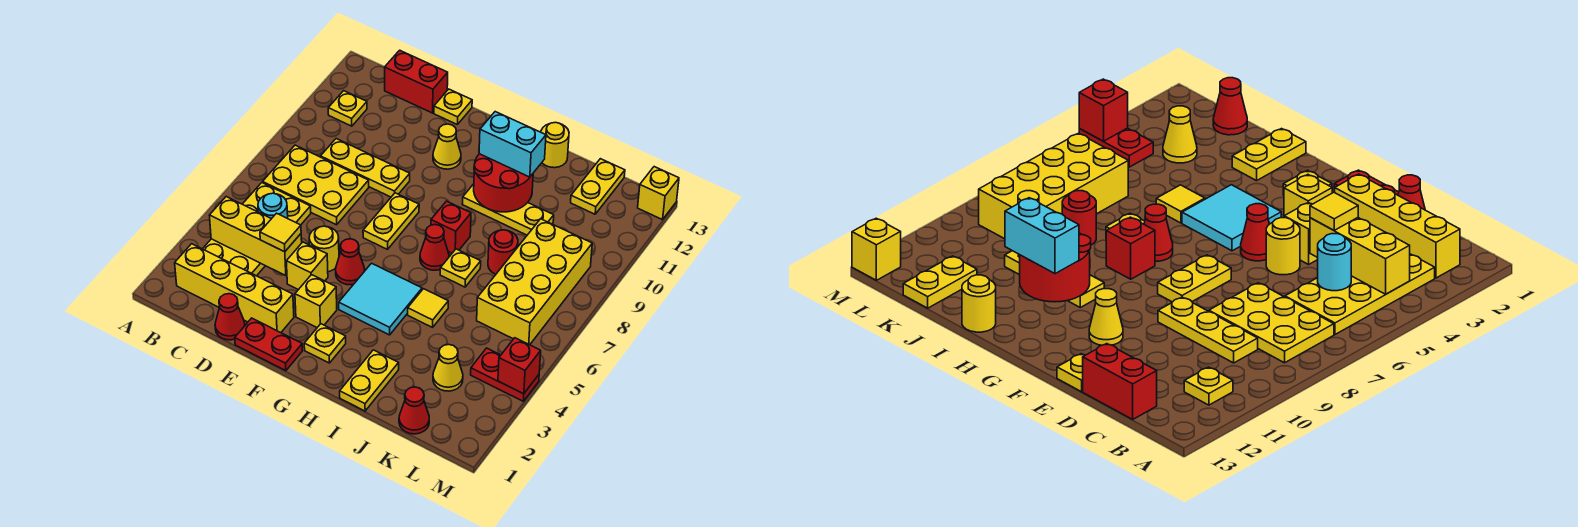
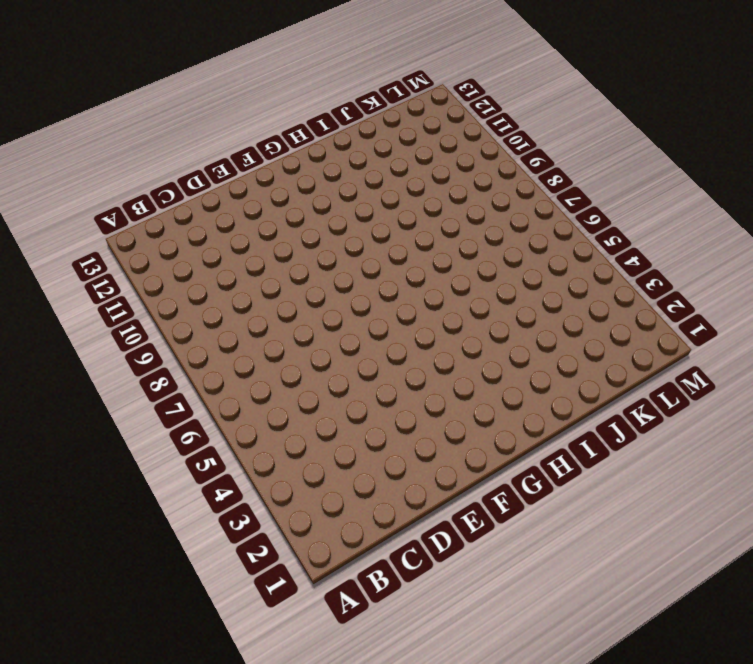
none -> yellow brick B2:E2 level 1
none -> yellow plate B3:C6 level 1
none -> yellow plate B7:D8 level 1
none -> yellow plate B11 level 1

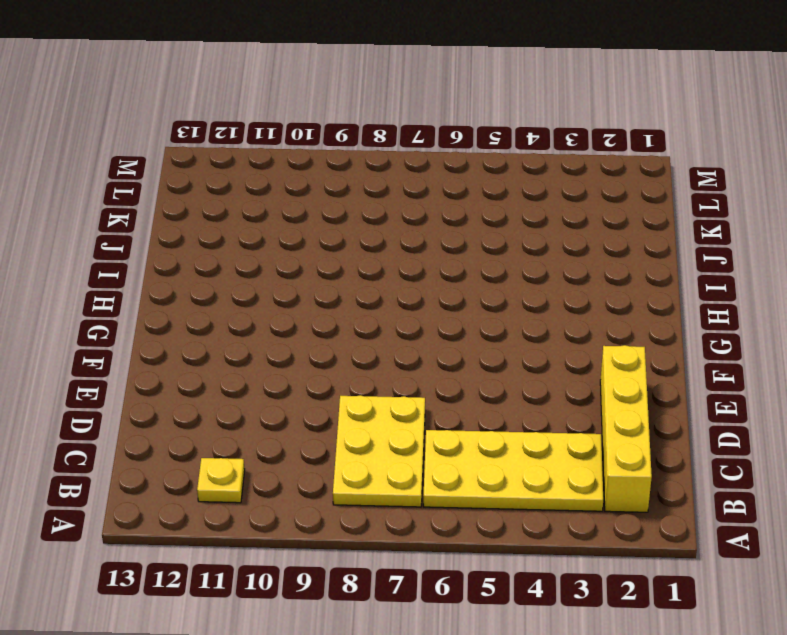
none -> yellow plate C9:E9 level 1
none -> red brick C13:D13 level 1
none -> red cone D1 level 1
none -> red plate E1:F1 level 1

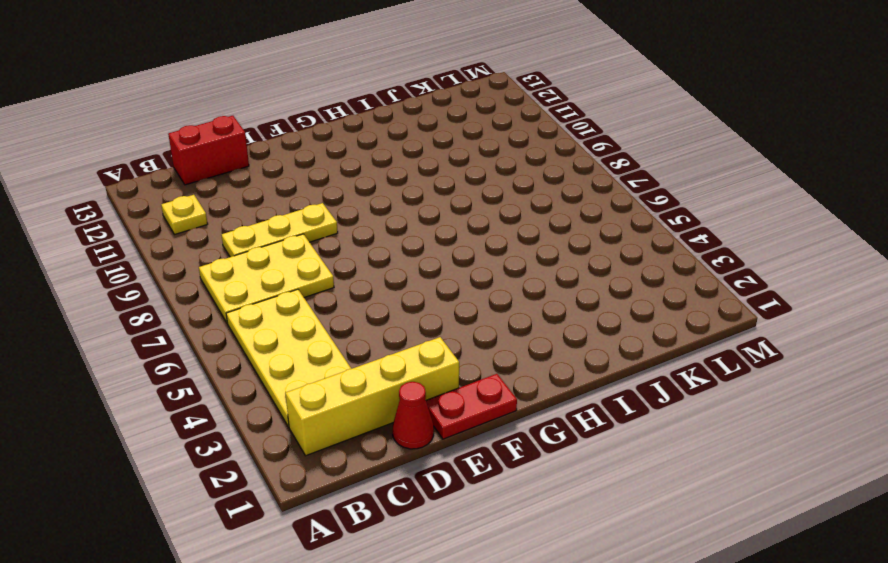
none -> yellow brick E4 level 1
none -> yellow round brick E5 level 1
none -> yellow plate E13 level 1
none -> yellow brick F3 level 1

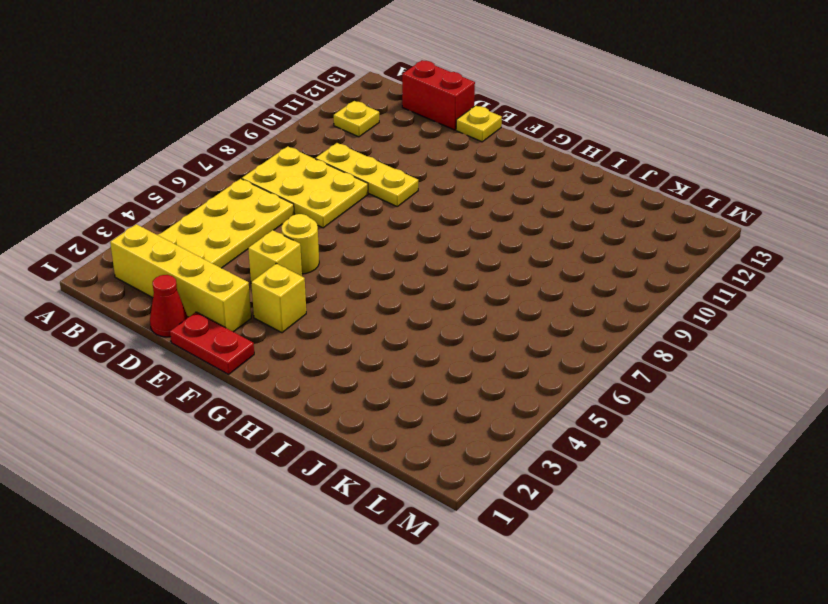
none -> red cone F5 level 1
none -> yellow plate F7:F8 level 1
none -> yellow cone F11 level 1
none -> yellow plate G2 level 1

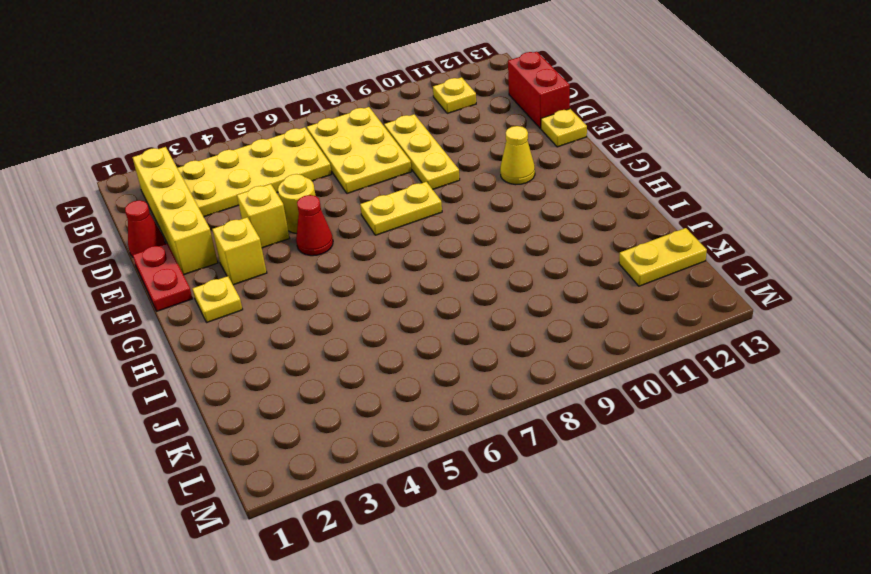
none -> cyan tile G4:H5 level 1
none -> red cone H7 level 1
none -> red brick H8 level 1
none -> yellow plate H10:J10 level 1

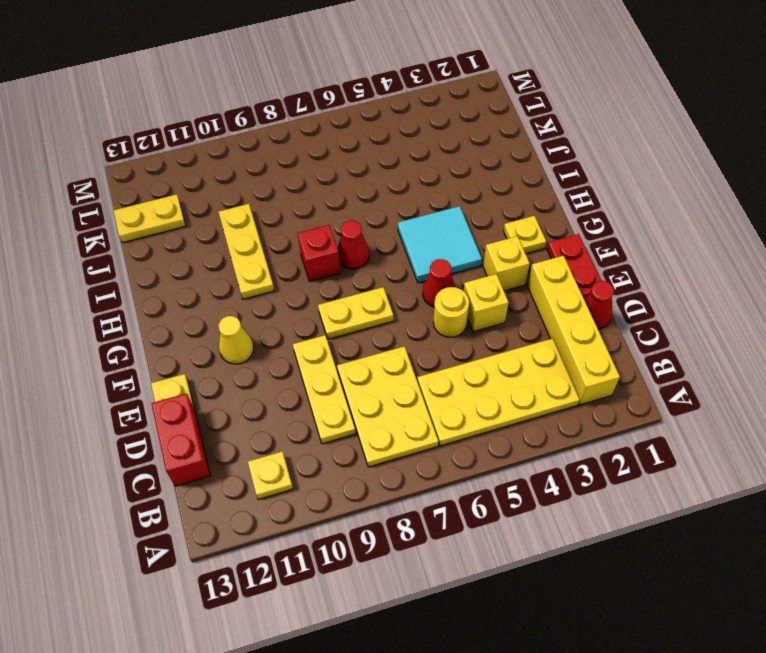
none -> yellow plate I1:I2 level 1
none -> yellow tile I5 level 1
none -> yellow plate I7 level 1
none -> yellow round brick I13 level 1

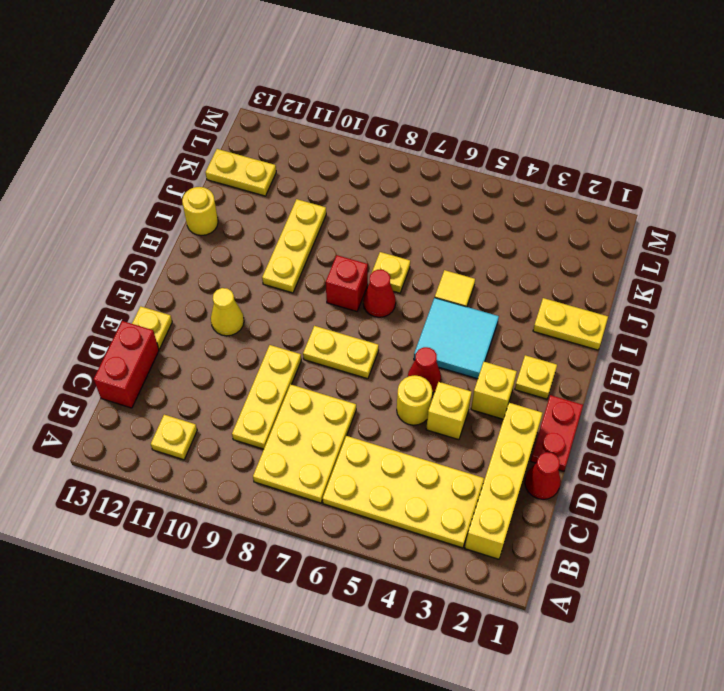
none -> red round brick J8 level 1
none -> red cone K1 level 1
none -> yellow cone K3 level 1
none -> yellow brick K6:L9 level 1

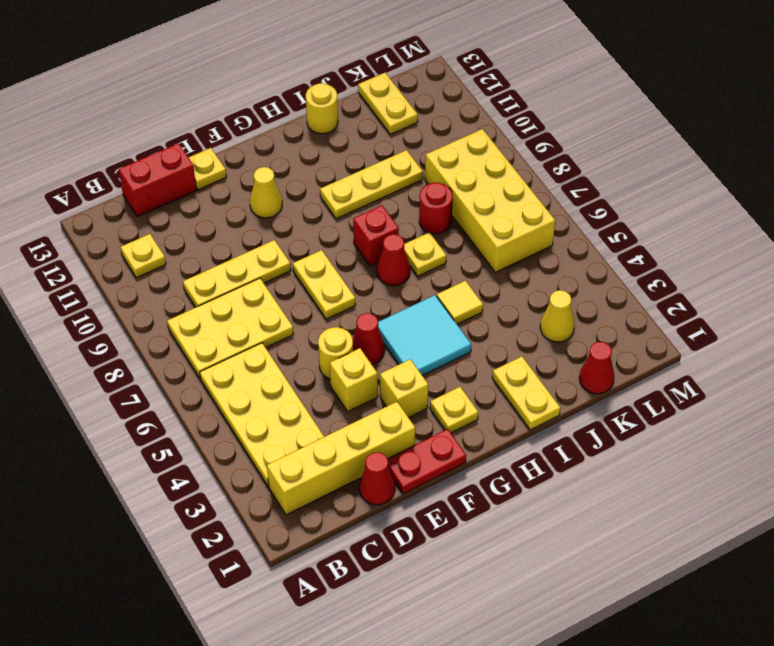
none -> red plate L4:M4 level 1
none -> yellow brick M13 level 1
none -> yellow brick B4:D4 level 2
none -> cyan round brick C5 level 2

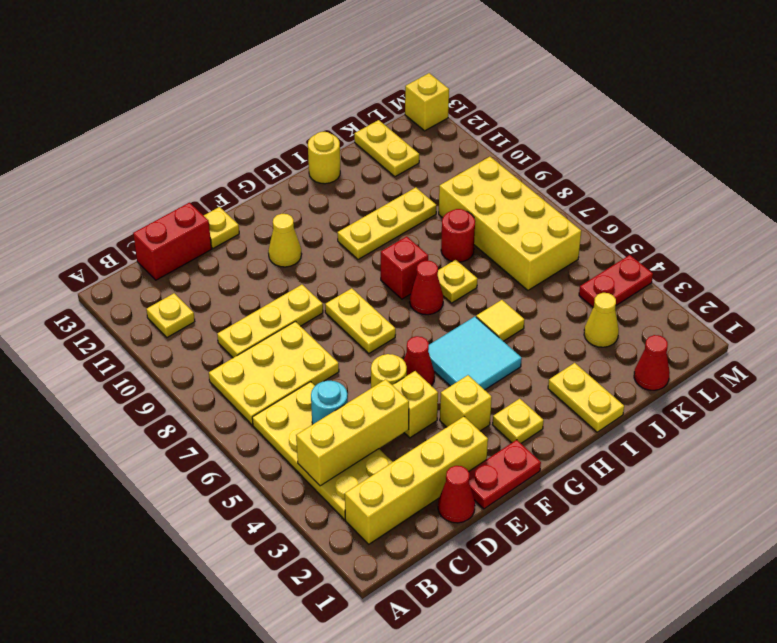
none -> red round brick H10:I11 level 2
none -> red brick M4 level 2
none -> yellow tile D4 level 3
none -> cyan brick H11:I11 level 3

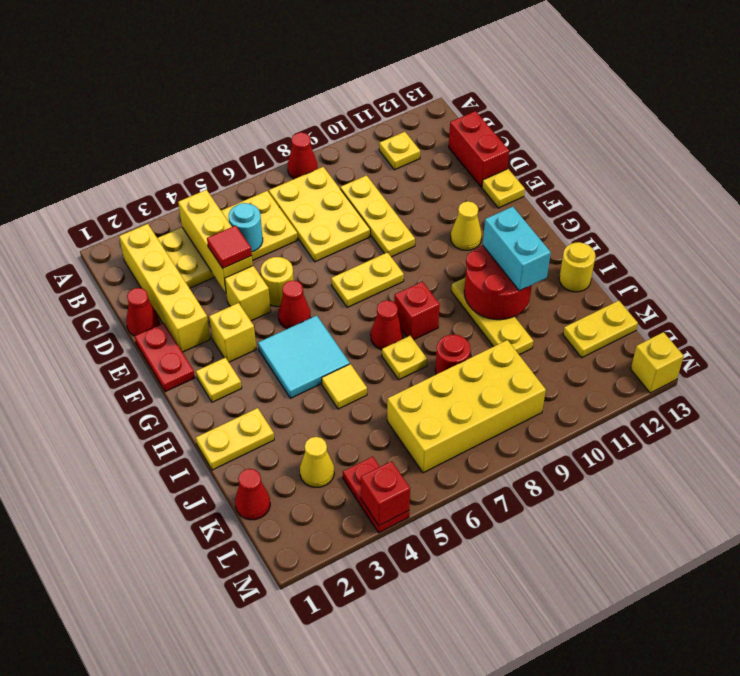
red cone A8 level 1 -> none
red tile D4 level 3 -> yellow tile D4 level 3

